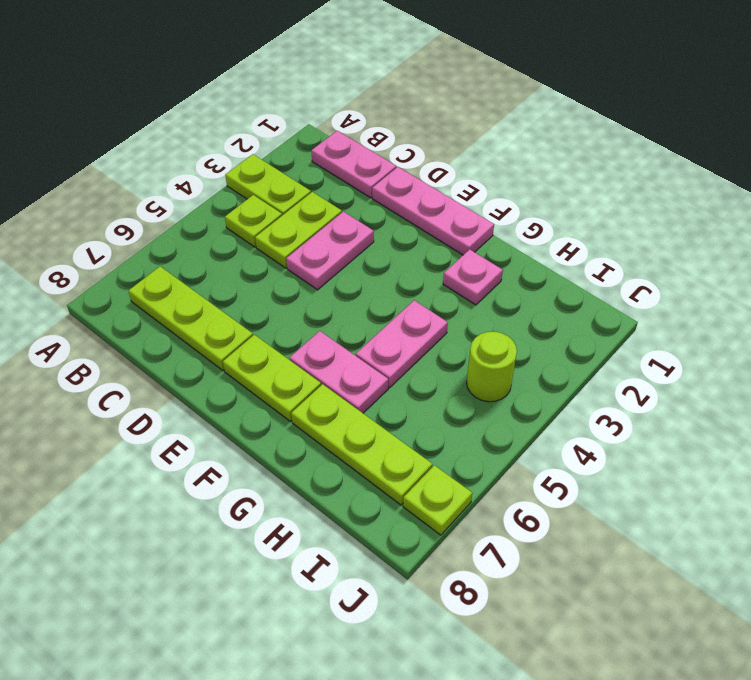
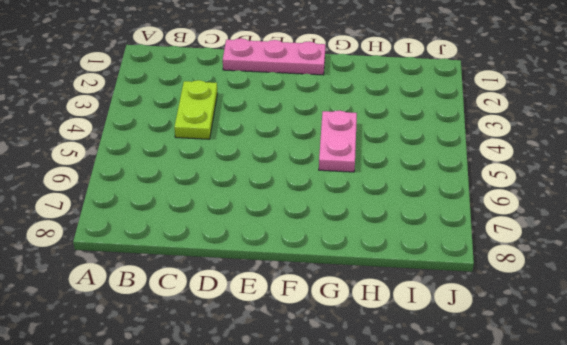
none -> lime plate A3:B3 level 1
none -> pink plate B1:C1 level 1
none -> lime plate B4 level 1

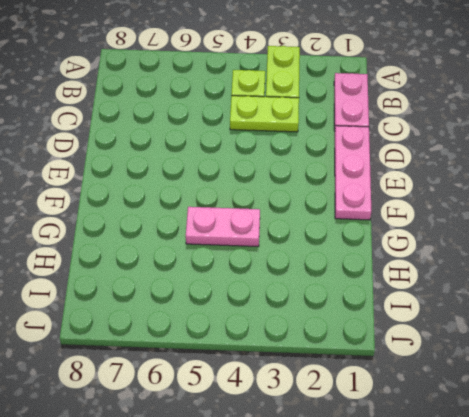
none -> lime plate B7:D7 level 1
none -> pink plate D3:D4 level 1
none -> lime plate E7:F7 level 1

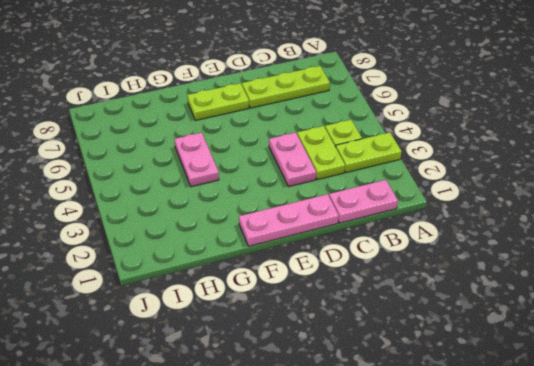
none -> pink plate F6:G6 level 1
none -> pink plate G2 level 1
none -> lime plate G7:I7 level 1

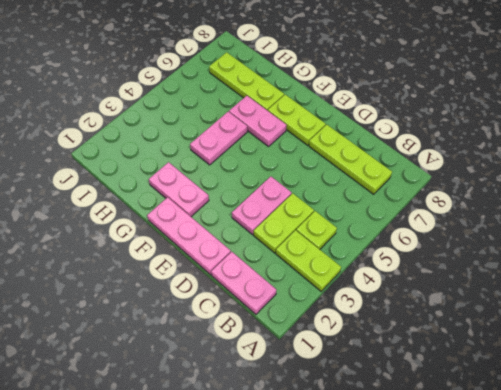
pink plate F2:G2 level 1 -> pink plate G2 level 1
none -> lime round brick I4 level 1
none -> lime plate J7 level 1

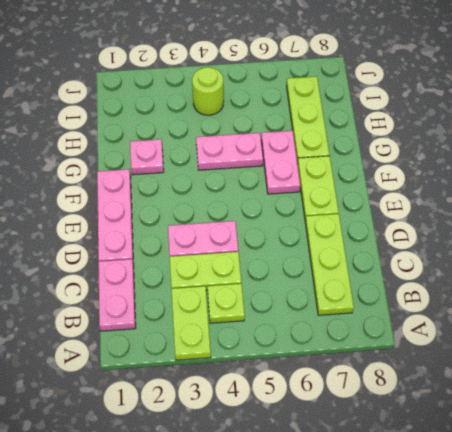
none -> lime plate J7 level 1

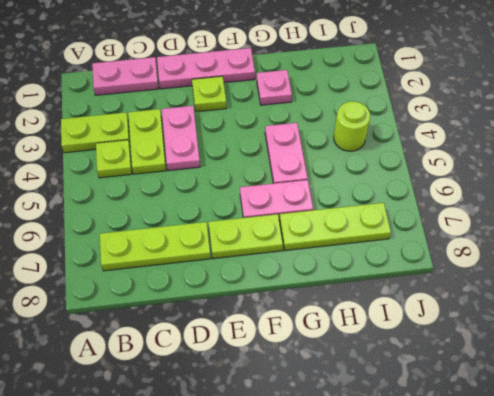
lime plate E2 level 1 -> lime plate J7 level 1

